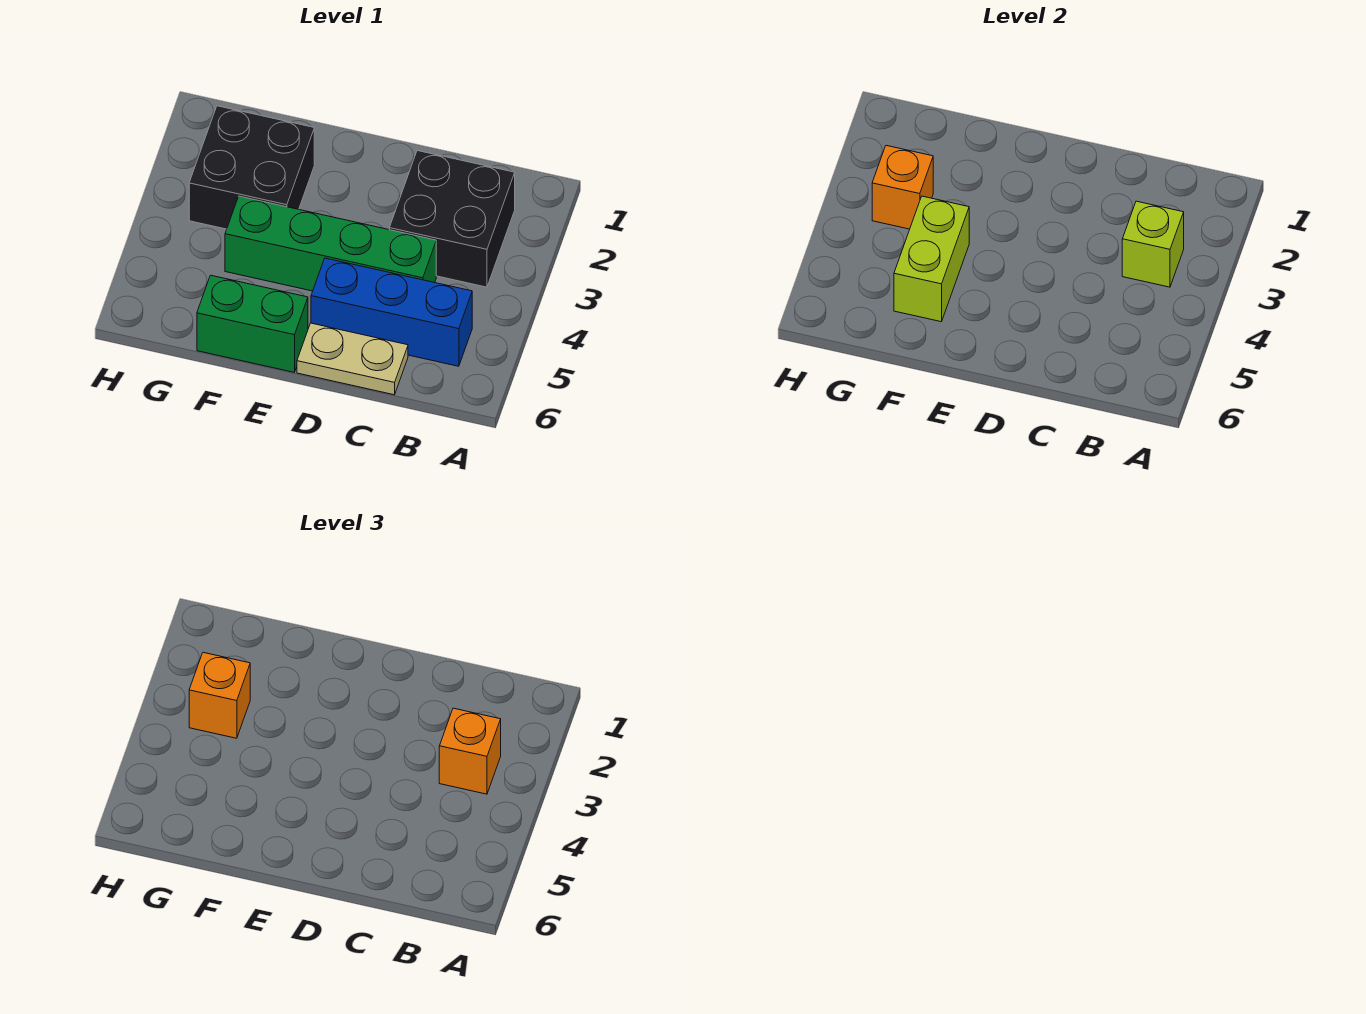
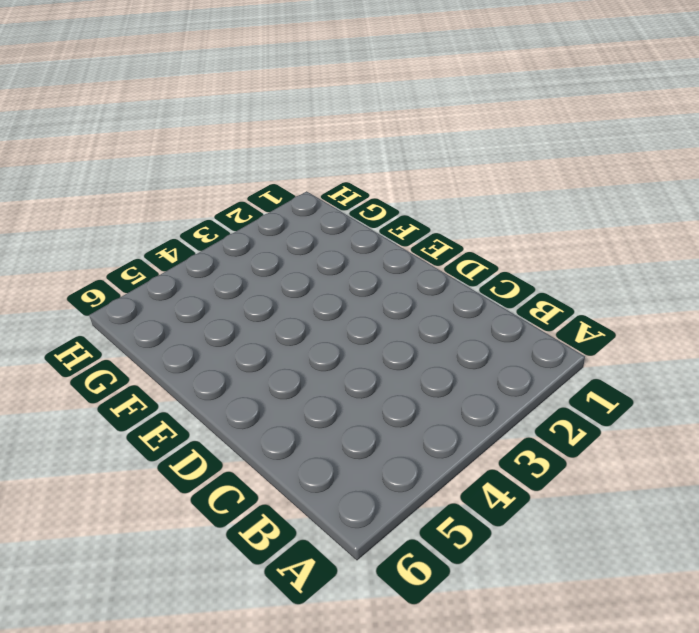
none -> black brick B2:C3 level 1
none -> blue brick B5:D5 level 1

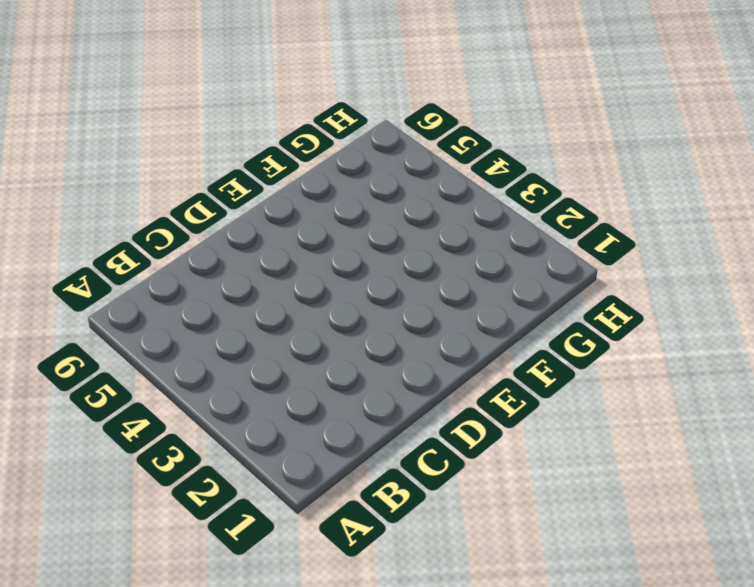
none -> black brick B2:C3 level 1
none -> blue brick B5:D5 level 1

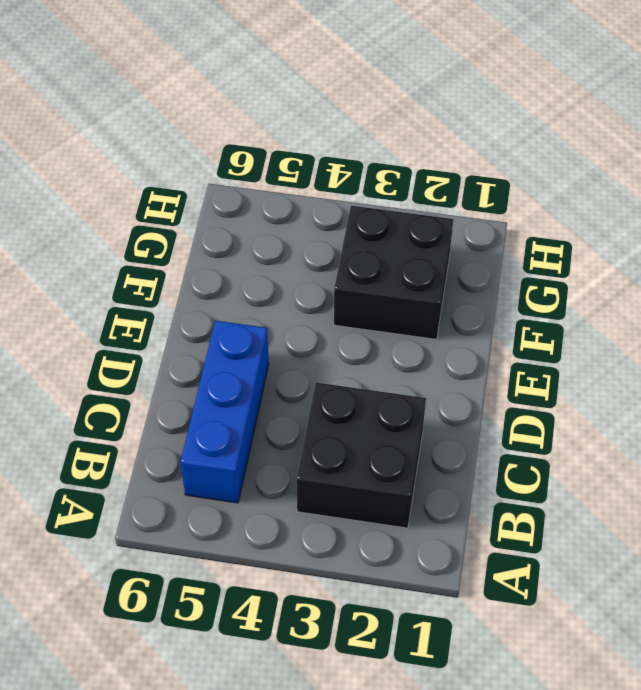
none -> green brick C4:F4 level 1
none -> tan plate C6:D6 level 1

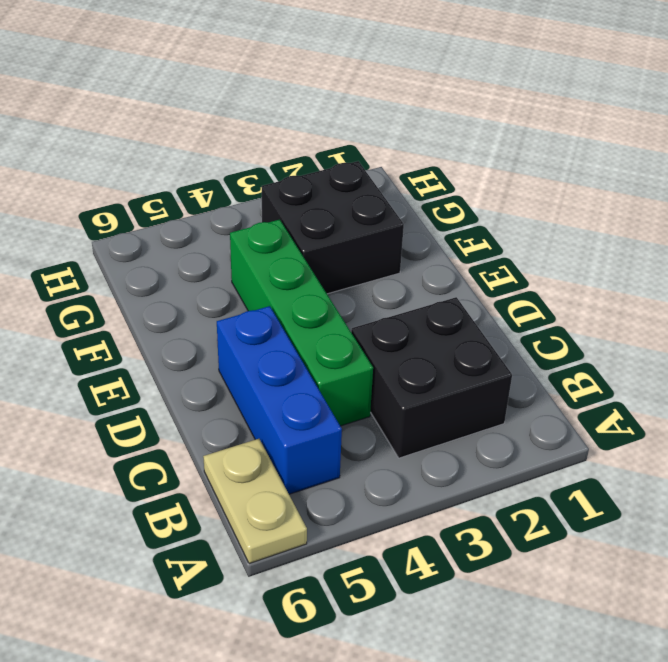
tan plate A6:B6 level 1 -> tan plate C6:D6 level 1
none -> green brick E6:F6 level 1
none -> lime brick B3 level 2

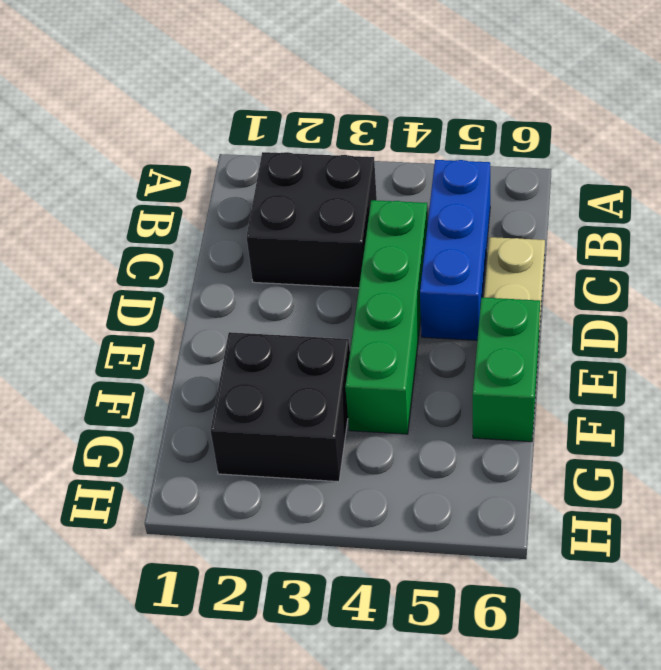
none -> lime brick B3 level 2
none -> lime brick F4:F5 level 2

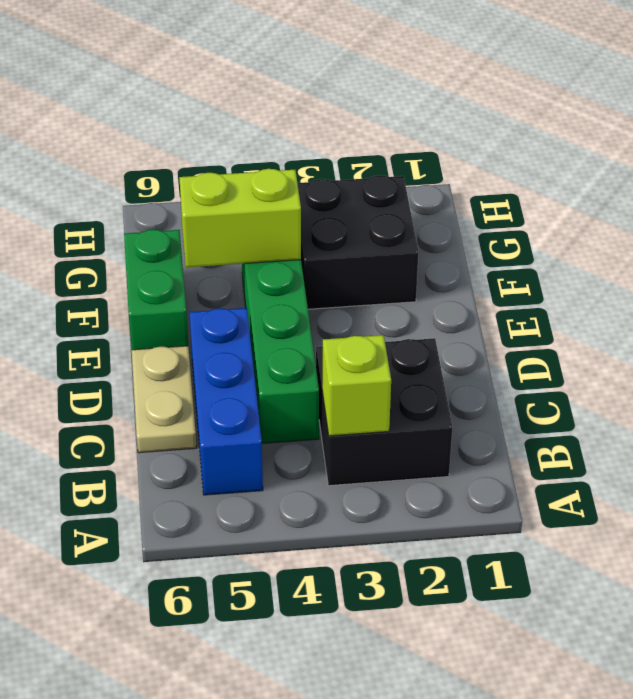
none -> orange brick G3 level 2
none -> orange brick B3 level 3

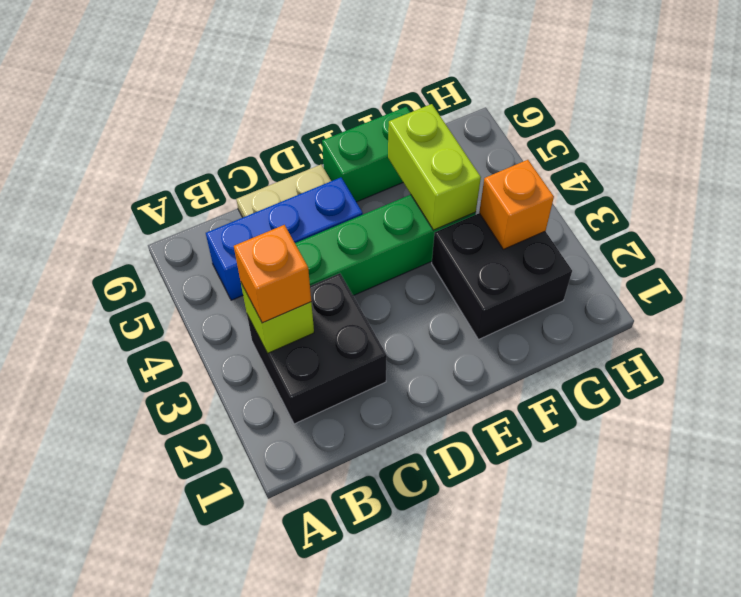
none -> orange brick G3 level 3

